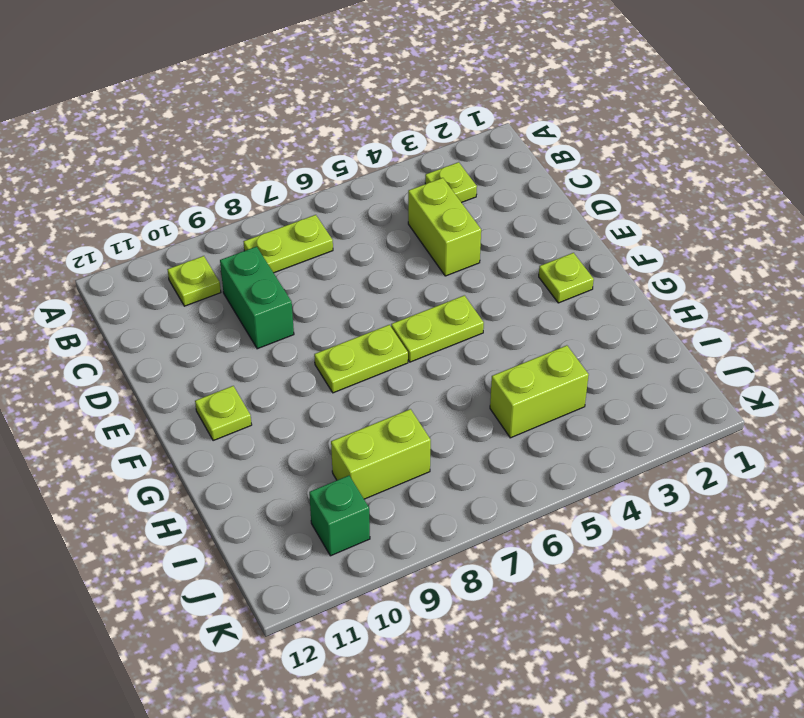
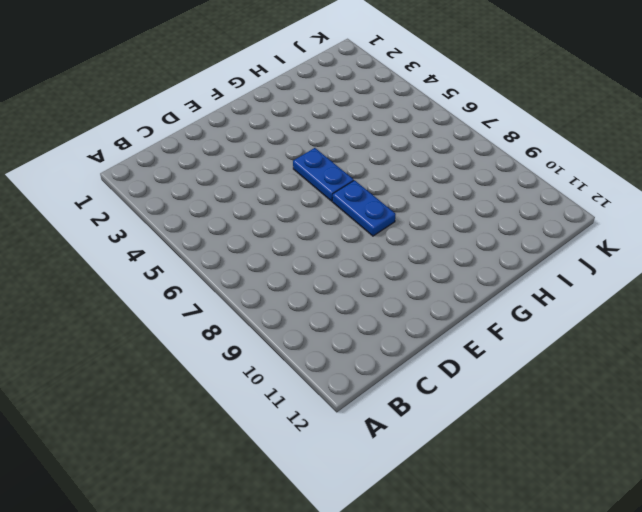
blue plate F5:F6 level 1 -> lime plate F5:F6 level 1
blue plate F7:F8 level 1 -> lime plate F7:F8 level 1
none -> lime plate B3 level 1
none -> lime plate B7:B8 level 1
none -> lime plate B10 level 1

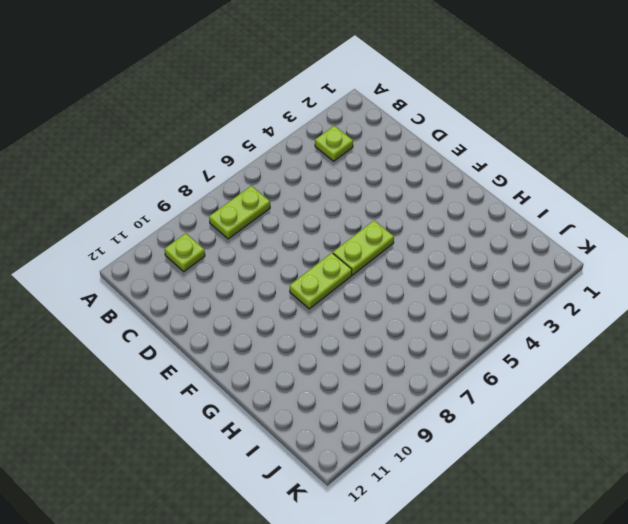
none -> lime brick C4:D4 level 1
none -> green brick C9:D9 level 1
none -> lime plate F2 level 1

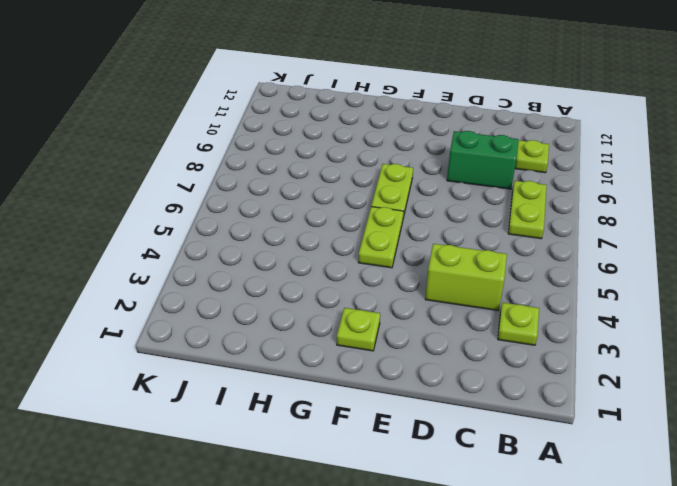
none -> lime plate F11 level 1
none -> lime brick I4:I5 level 1
none -> lime brick I8:I9 level 1

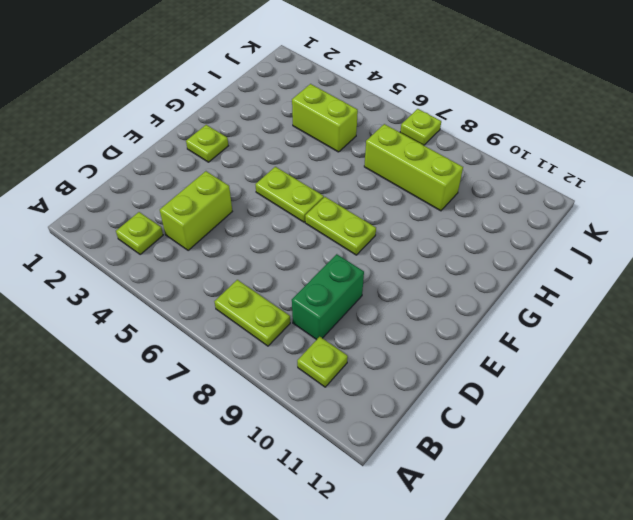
lime brick I7:I9 level 1 -> lime brick I8:I9 level 1
lime plate K7 level 1 -> lime plate F11 level 1
none -> green brick J10 level 1

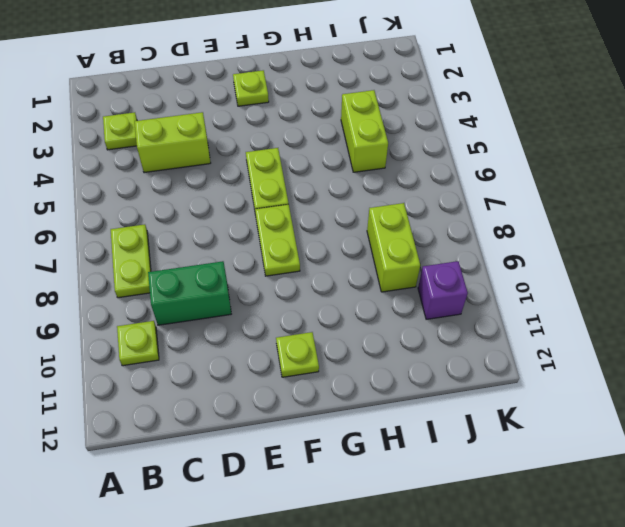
purple brick J10 level 1 -> green brick J10 level 1

